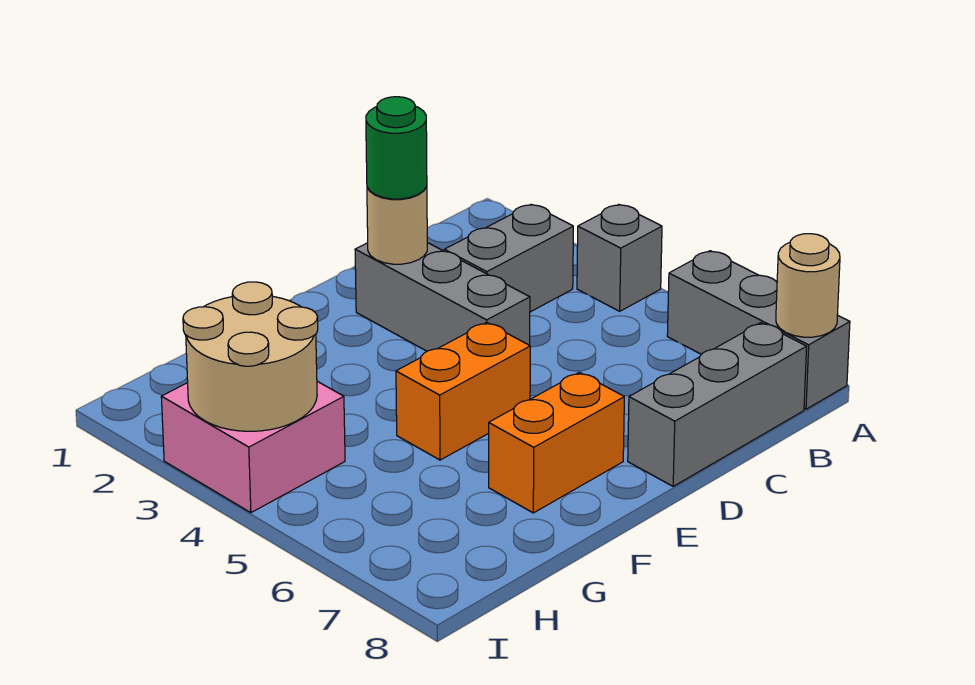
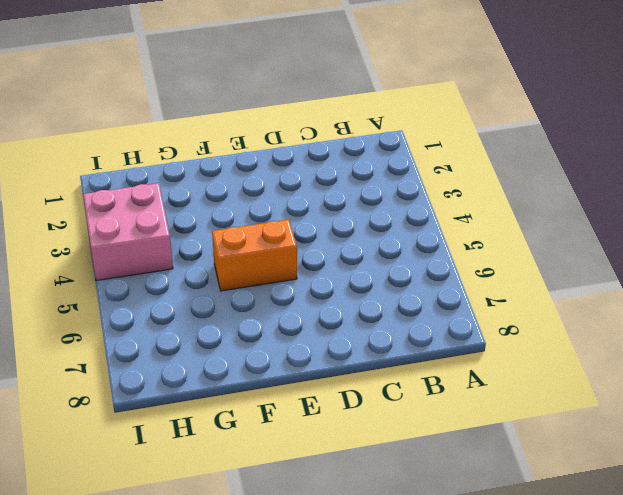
none -> grey brick A4 level 1
none -> grey brick A6:A8 level 1
none -> grey brick B3:C3 level 1

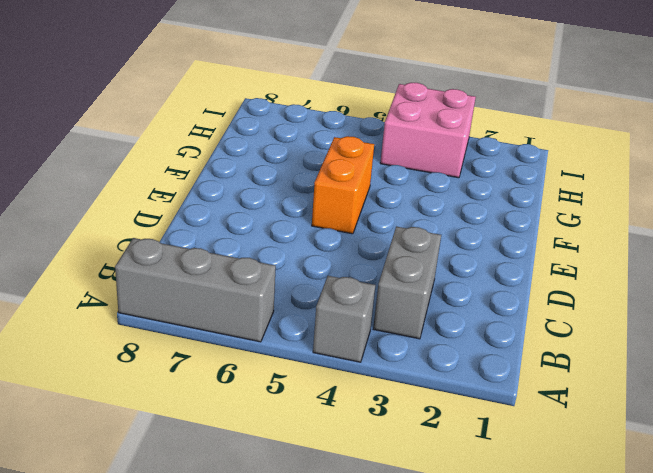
none -> grey brick B8:D8 level 1
none -> grey brick D2:D4 level 1
none -> orange brick E7:F7 level 1

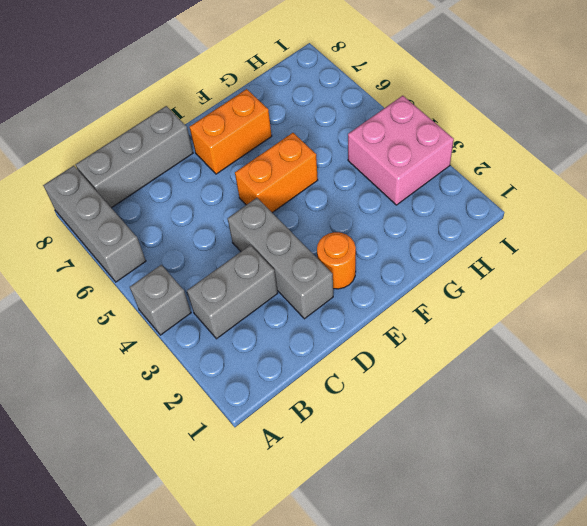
orange round brick E2 level 1 -> none
none -> tan round brick A8 level 2
none -> tan round brick D2 level 2
none -> tan round brick H3:I4 level 2

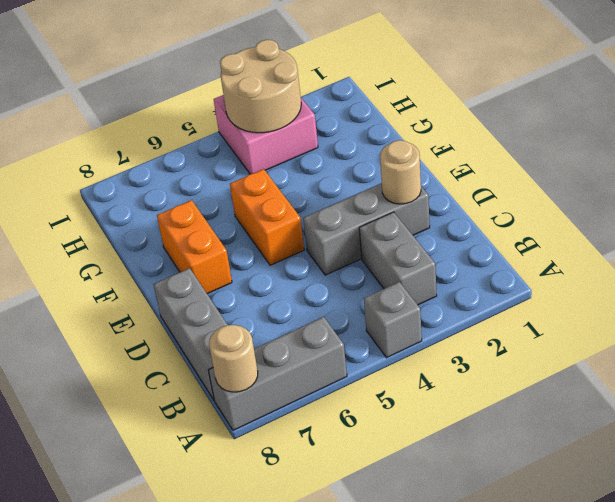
none -> green round brick D2 level 3

